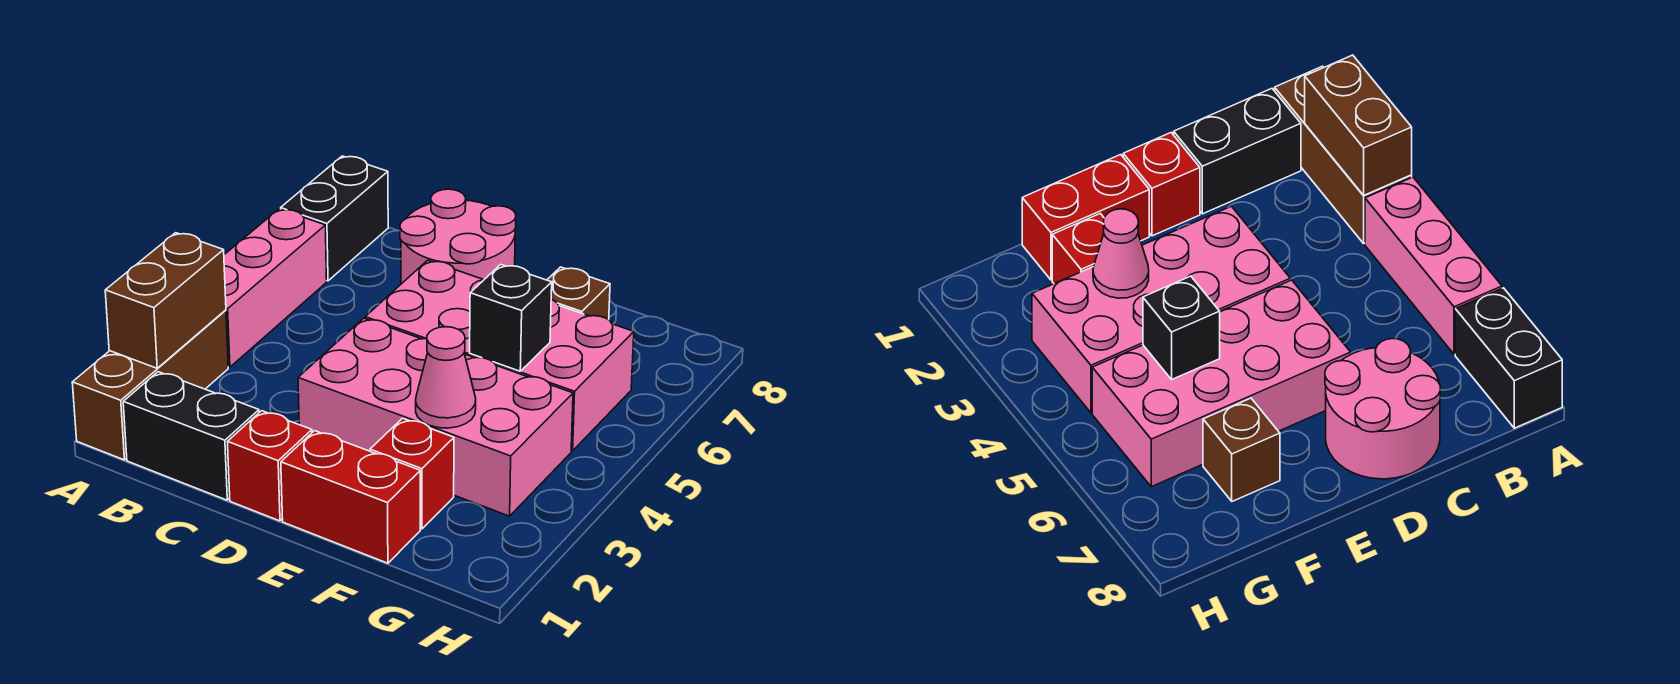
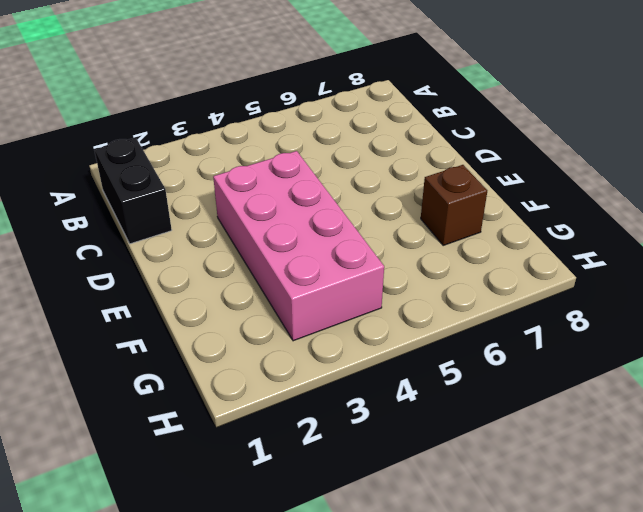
none -> brown brick A1:A3 level 1
none -> pink brick A4:A6 level 1
none -> black brick A7:A8 level 1

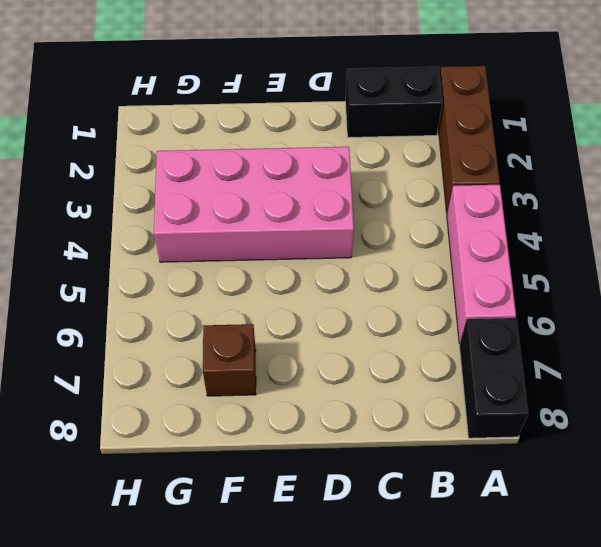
none -> pink round brick C7:D8 level 1
none -> red brick D1 level 1
none -> pink brick D5:G6 level 1

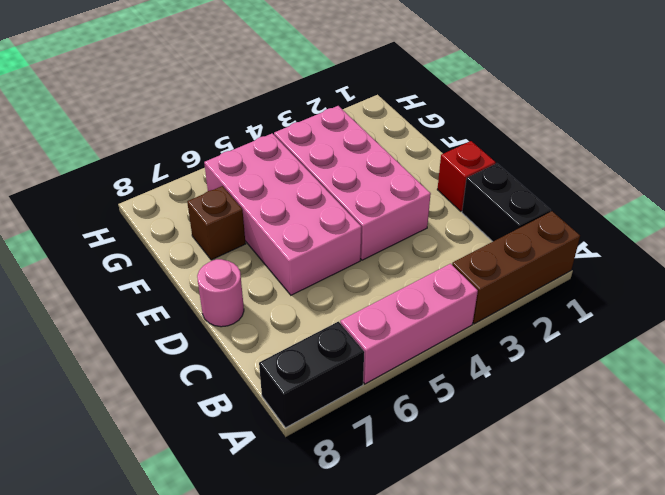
pink round brick D8 level 1 -> pink round brick C7:D8 level 1
none -> red brick E1:F1 level 1
none -> red brick F2 level 1
none -> brown brick A2:A3 level 2

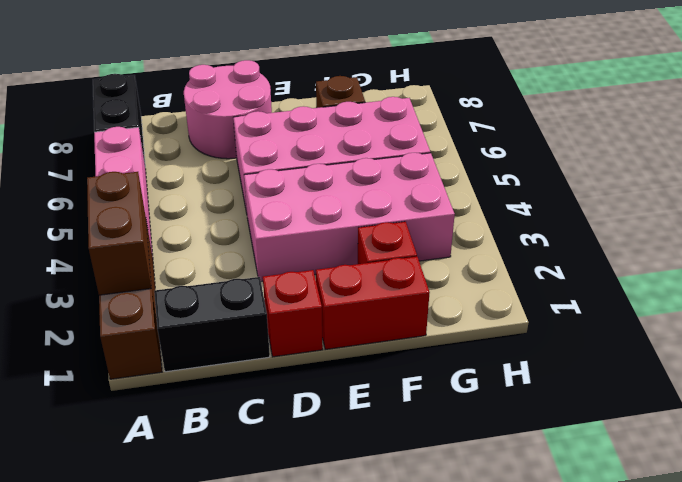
none -> pink cone F3 level 2
none -> black brick F5 level 2

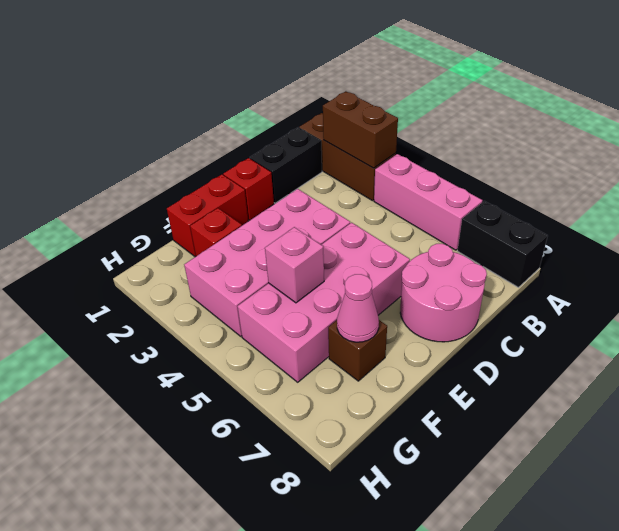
pink brick F5 level 2 -> black brick F5 level 2
pink cone F7 level 2 -> pink cone F3 level 2

